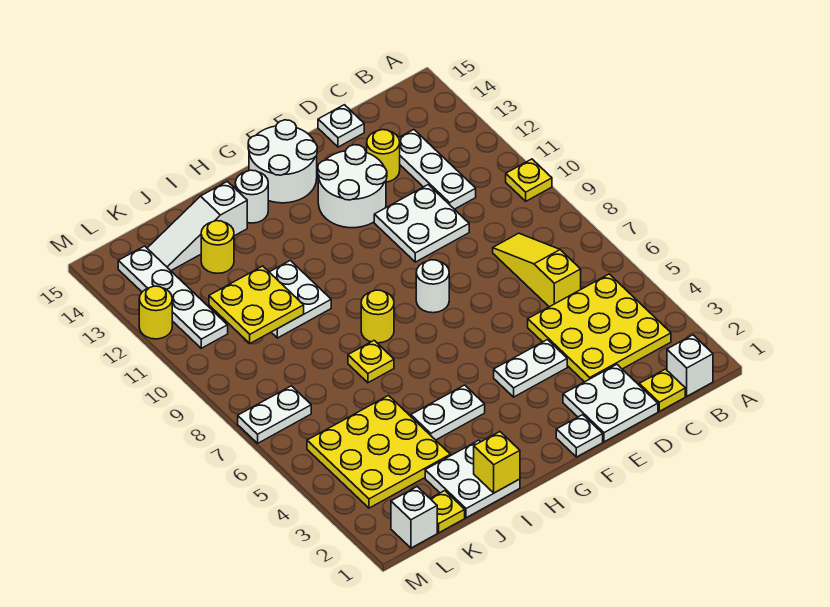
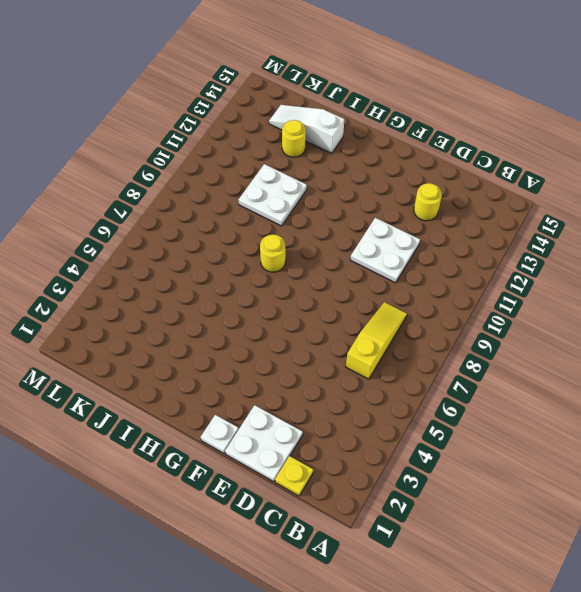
none -> yellow plate A10 level 1
none -> white brick B1 level 1
none -> yellow plate B3:D5 level 1
none -> white plate C11:C13 level 1

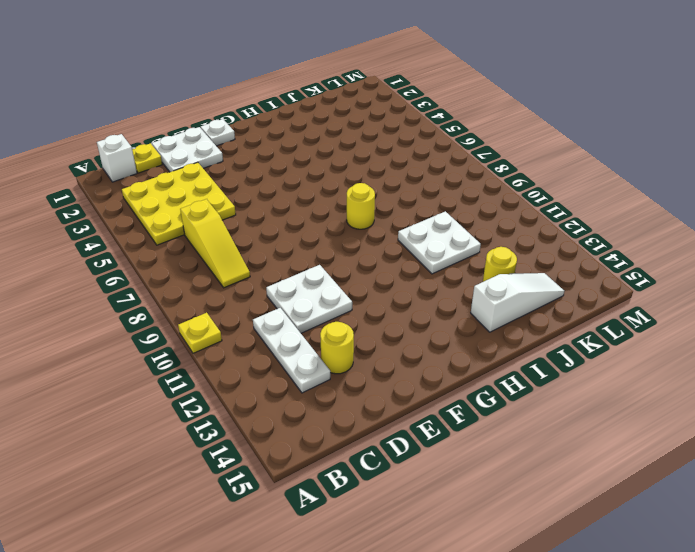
none -> white plate D15 level 1
none -> white plate E4:F4 level 1
none -> white round brick E12:F13 level 1
none -> white round brick F8 level 1

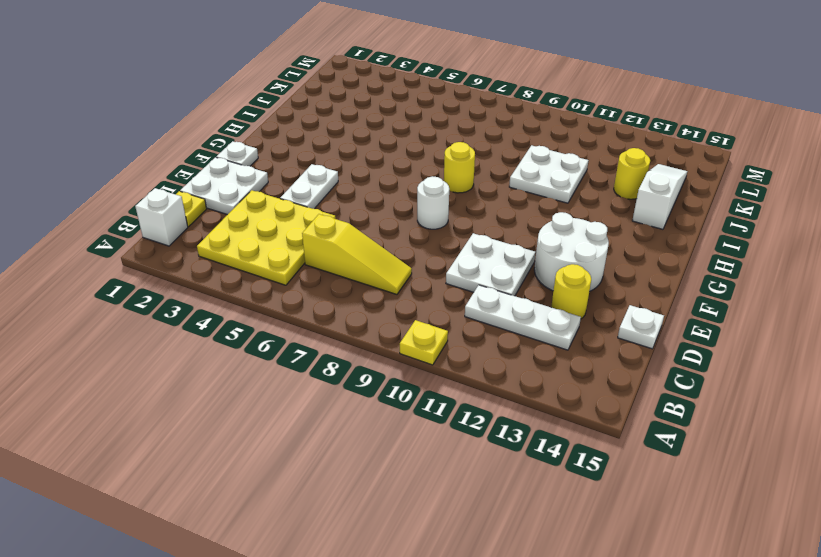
none -> white round brick F14:G15 level 1
none -> white plate H4:I4 level 1
none -> white round brick H14 level 1
none -> white plate I1:J2 level 1

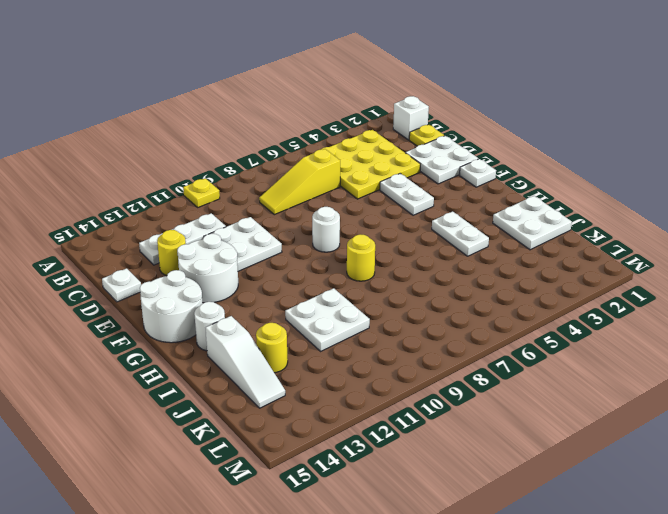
none -> yellow plate I7 level 1
none -> yellow plate J3:L5 level 1
none -> yellow plate K1 level 1
none -> white brick L1 level 1

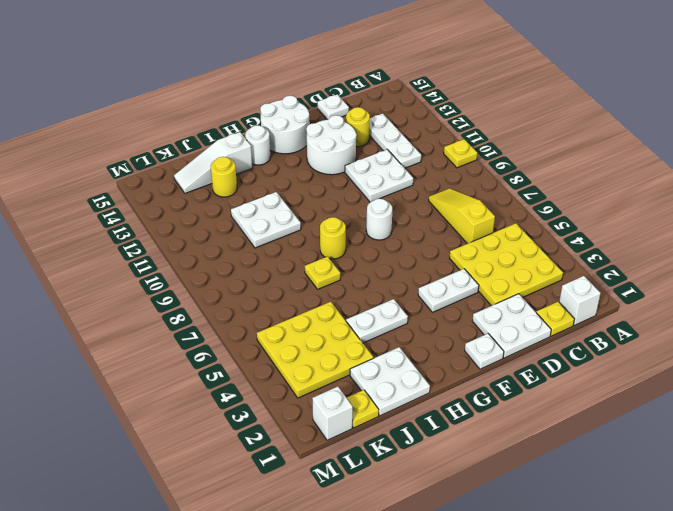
none -> white plate L7:M7 level 1
none -> white plate L11:L14 level 1
none -> yellow round brick M12 level 1
none -> yellow brick I1 level 2

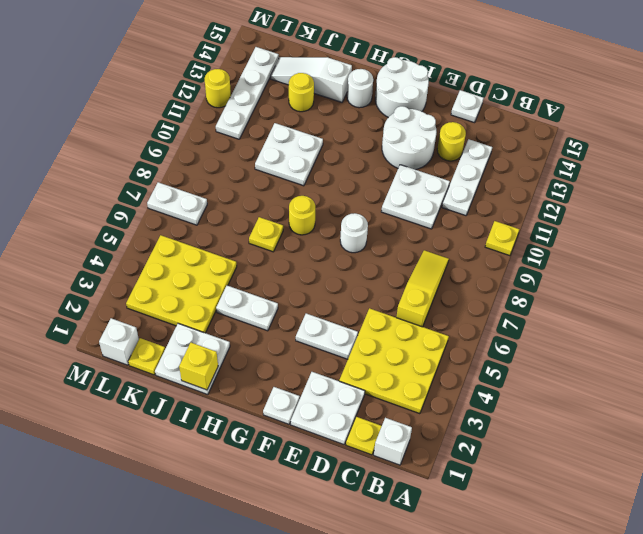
none -> yellow plate J10:K11 level 2

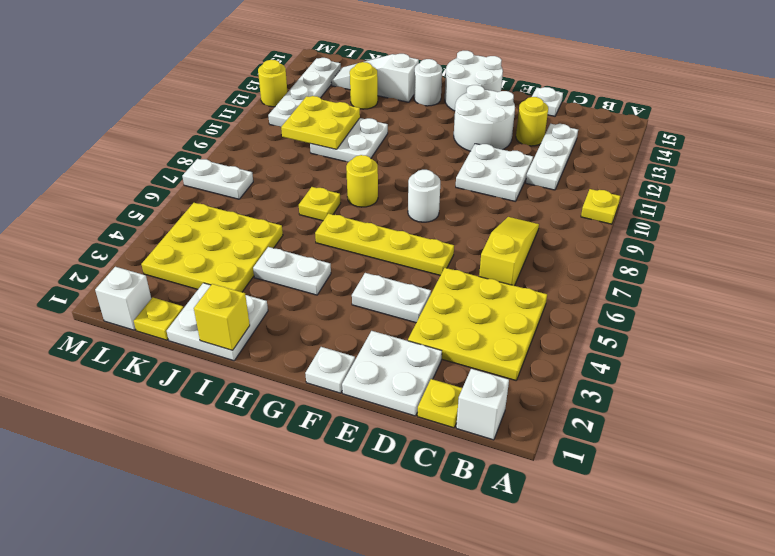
yellow plate E6:H6 level 1 -> none

